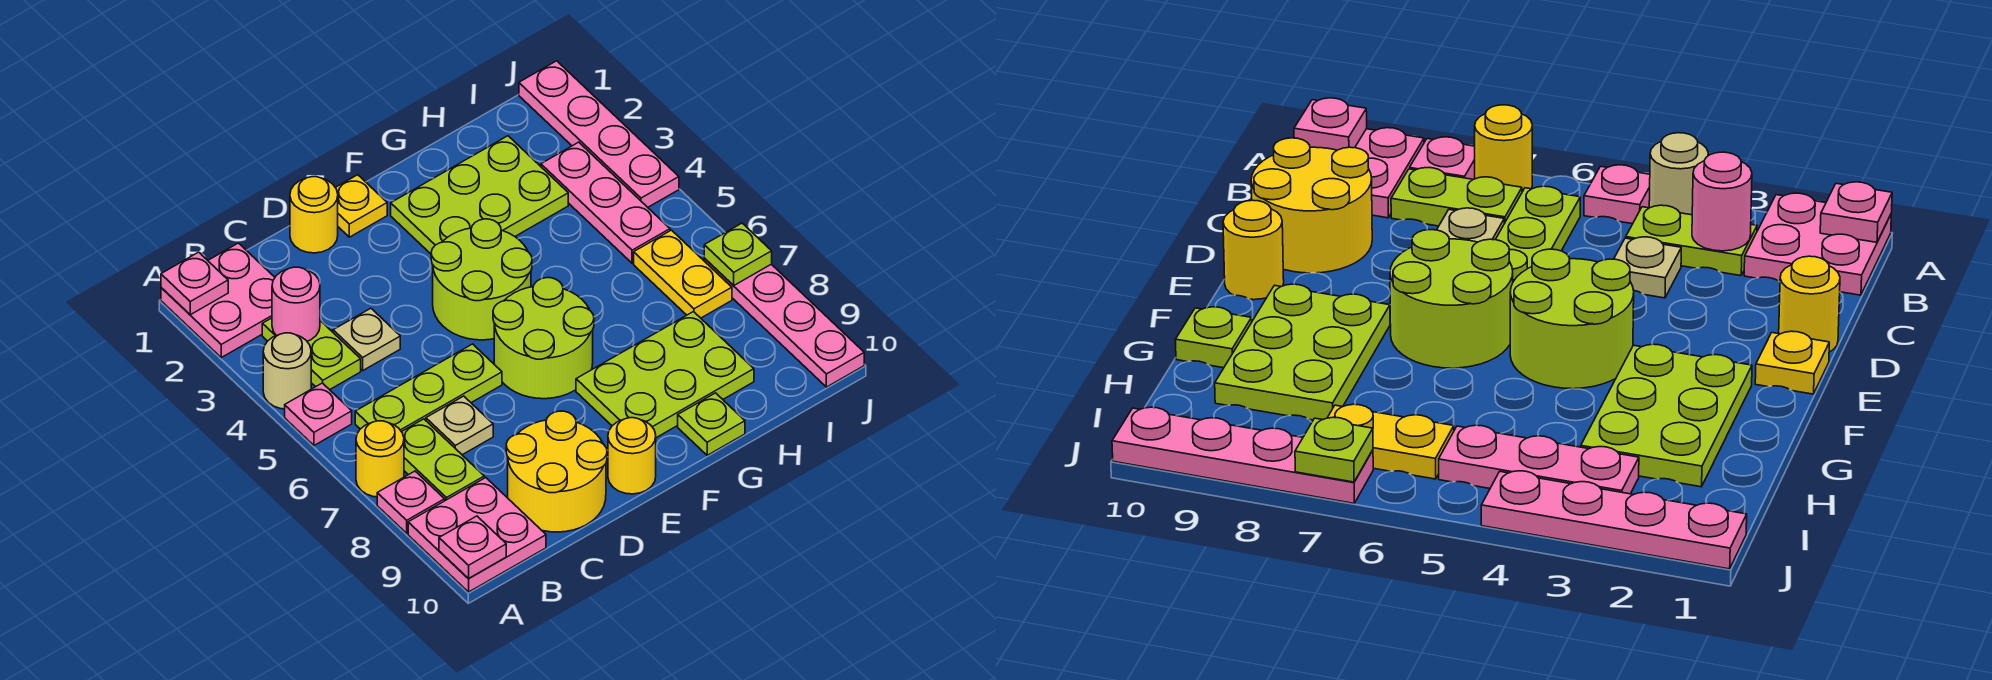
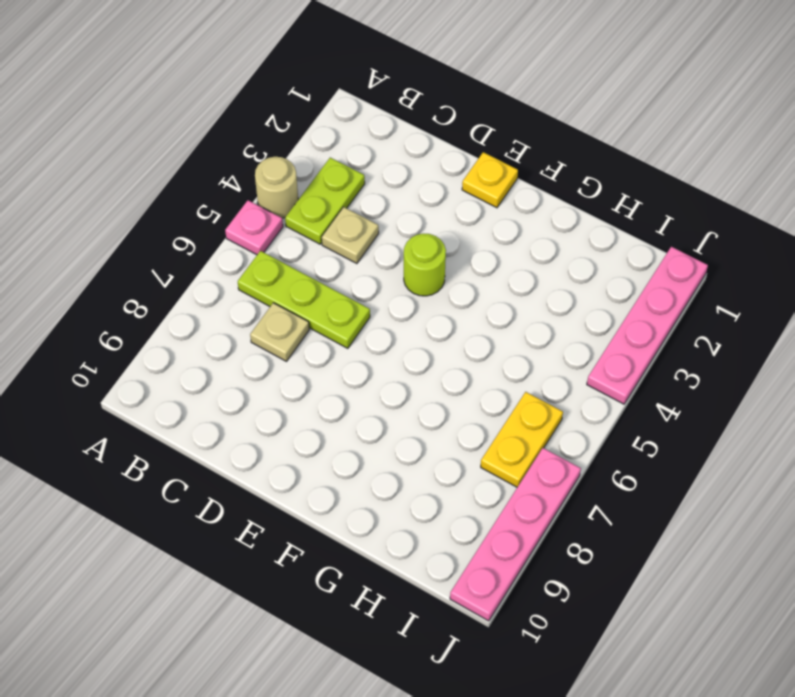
lime round brick E4 level 1 -> lime round brick E4:F5 level 1
none -> pink plate A1:B2 level 1
none -> yellow round brick A7 level 1
none -> pink plate A8 level 1

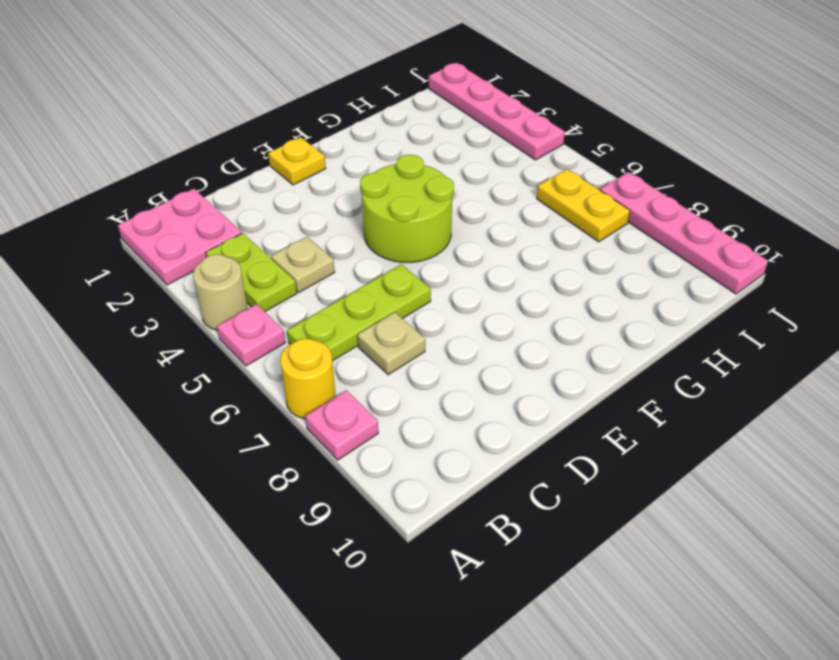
none -> pink plate A9:B10 level 1
none -> lime plate B7:B8 level 1
none -> yellow round brick C9:D10 level 1

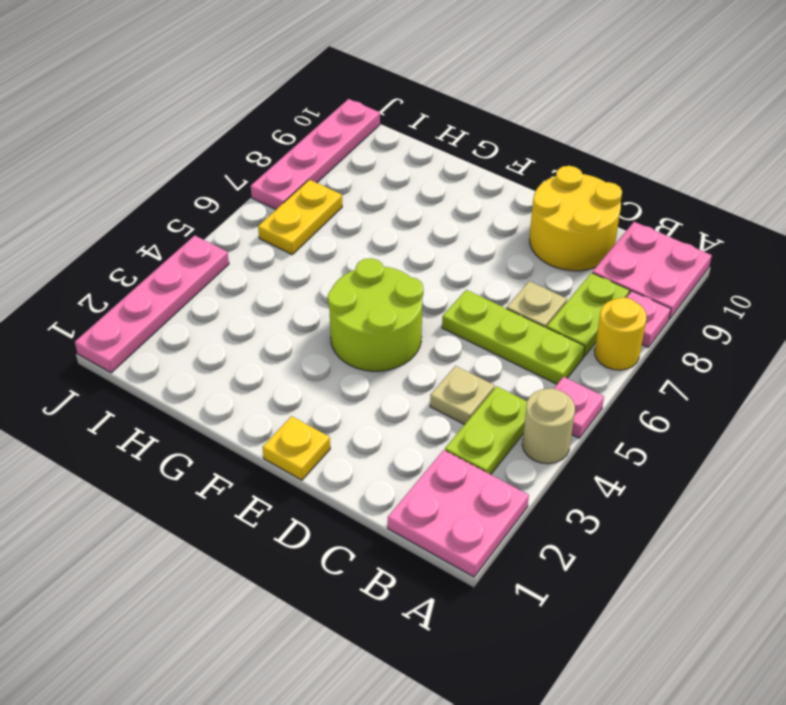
none -> yellow round brick D1 level 1
none -> lime round brick E6:F7 level 1
none -> yellow round brick E10 level 1

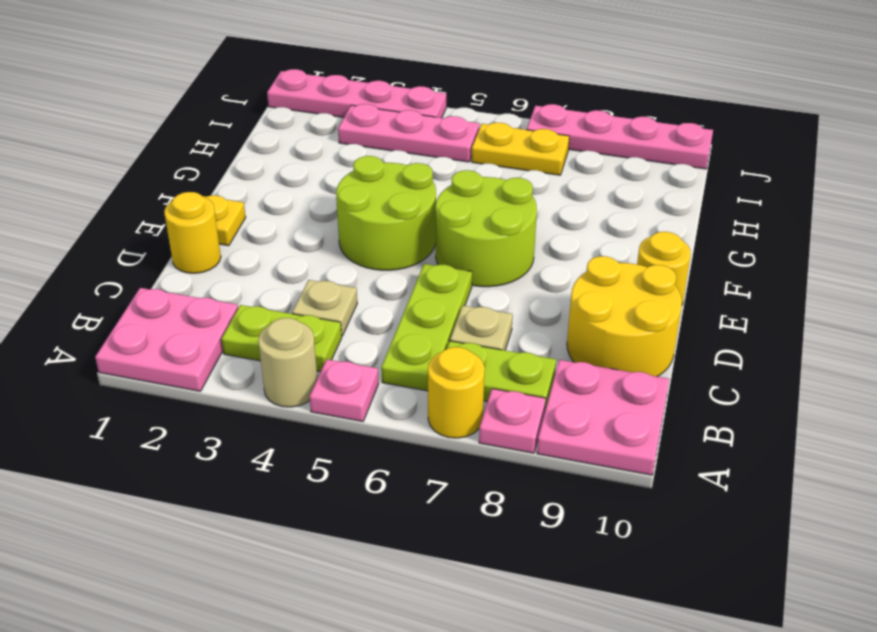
none -> lime plate F2:H3 level 1
none -> lime plate F8:H9 level 1
none -> lime plate G10 level 1

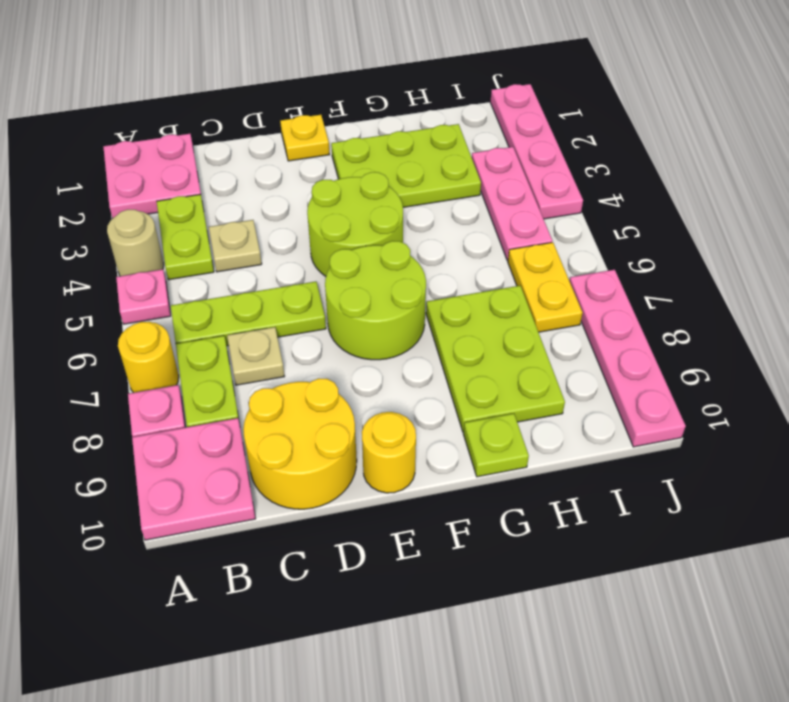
lime plate G7:H9 level 1 -> lime plate F8:H9 level 1
none -> yellow round brick D1 level 1
none -> pink plate A1 level 2
none -> pink plate A10 level 2

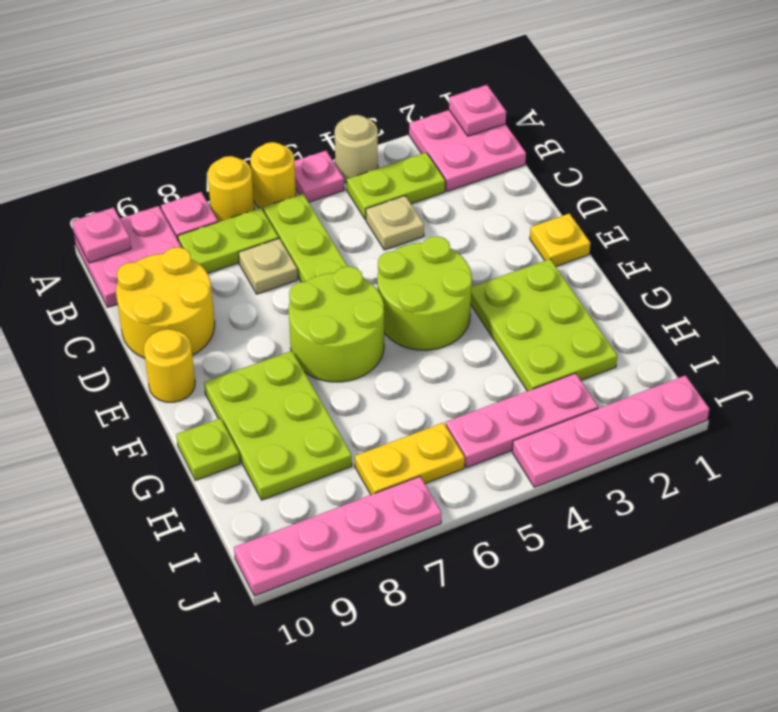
yellow round brick A6 level 1 -> yellow round brick D1 level 1
none -> pink round brick B3 level 2
none -> lime plate J7 level 2

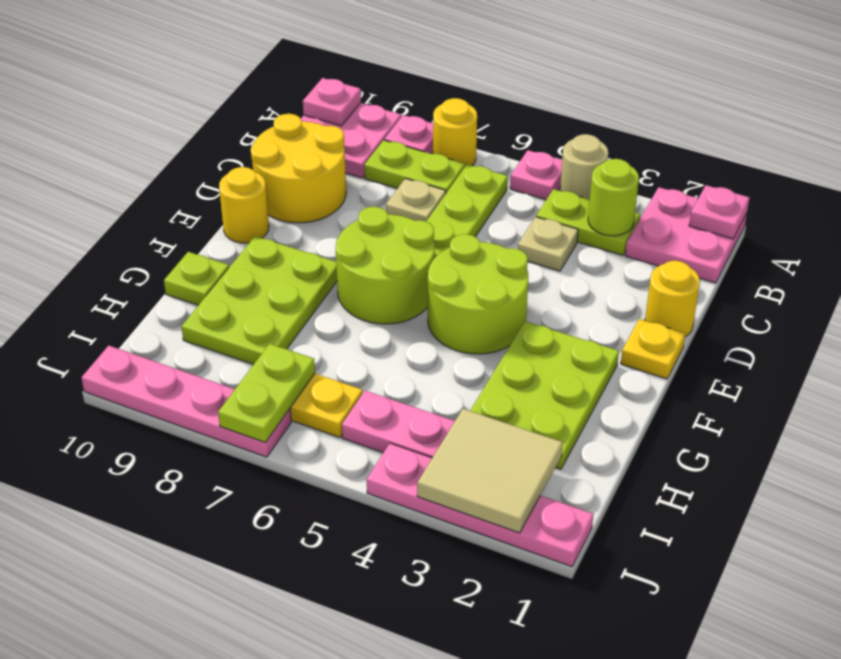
lime round brick B3 level 2 -> pink round brick B3 level 2
tan tile I2:J3 level 2 -> none
lime plate I7:J7 level 2 -> lime plate J7 level 2

